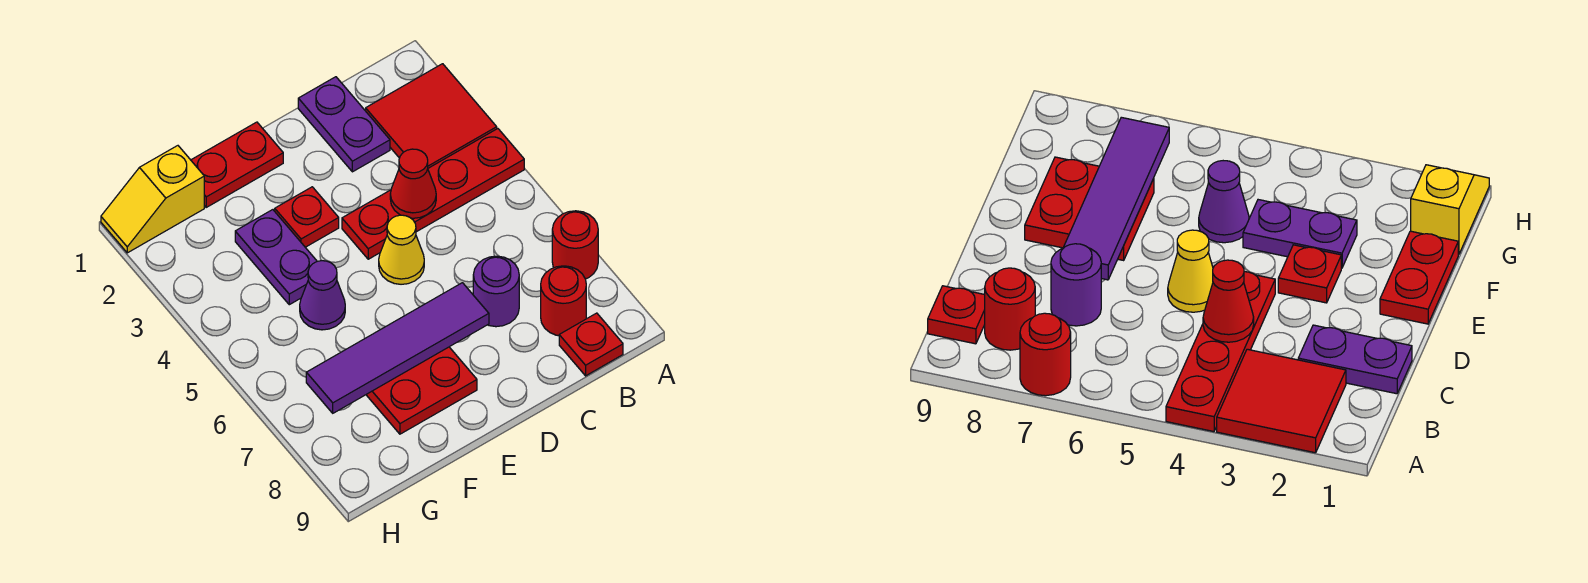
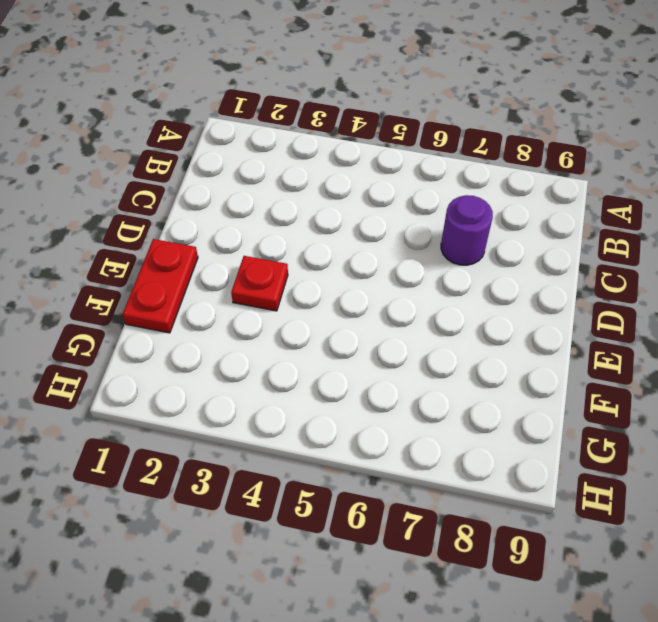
none -> red tile A2:B3 level 1
none -> red plate A4:D4 level 1
none -> red round brick A7 level 1

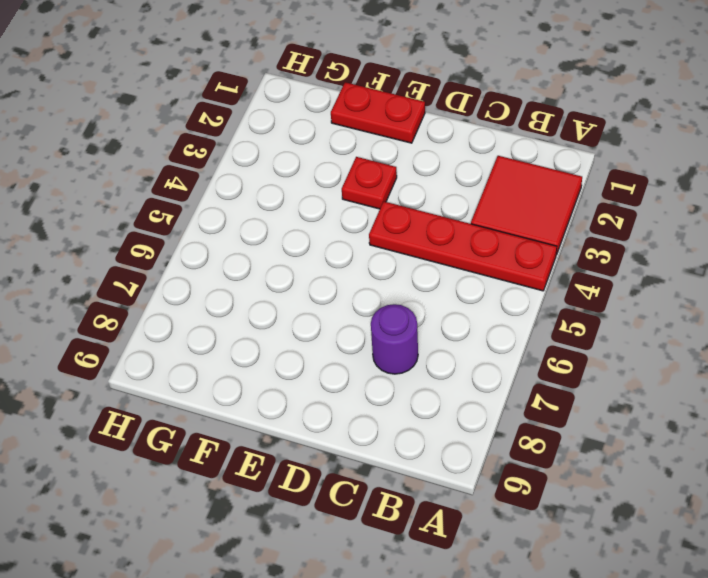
none -> red round brick A7 level 1
none -> red round brick B8 level 1
none -> red plate B9 level 1

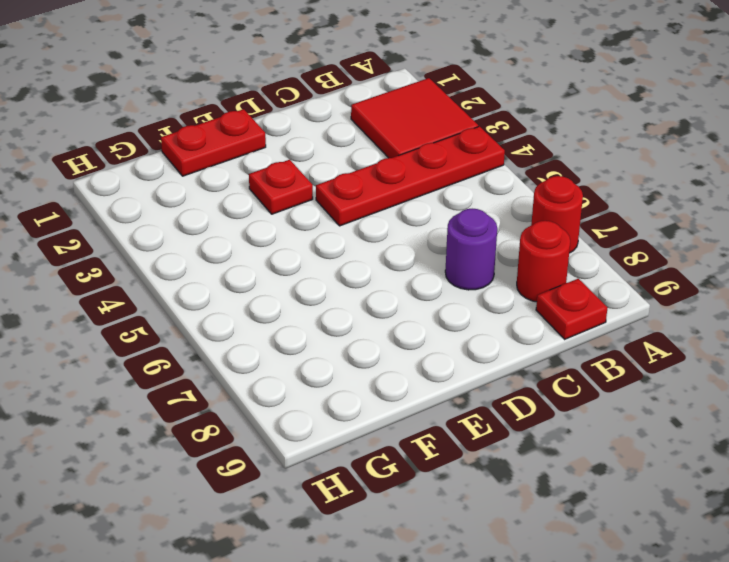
none -> purple plate C1:C2 level 1
none -> yellow cone D5 level 1
none -> red plate E7:F8 level 1

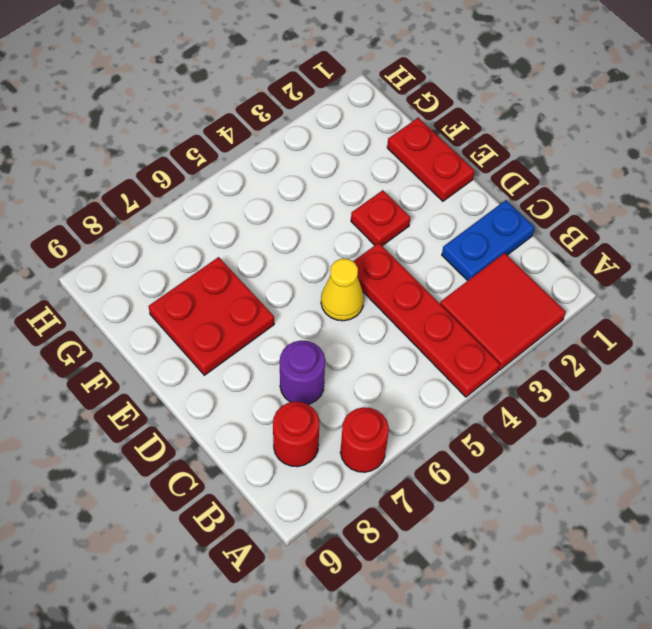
blue plate C1:C2 level 1 -> purple plate C1:C2 level 1
none -> red plate B9 level 1
none -> purple plate F3:F4 level 1
none -> purple cone F5 level 1

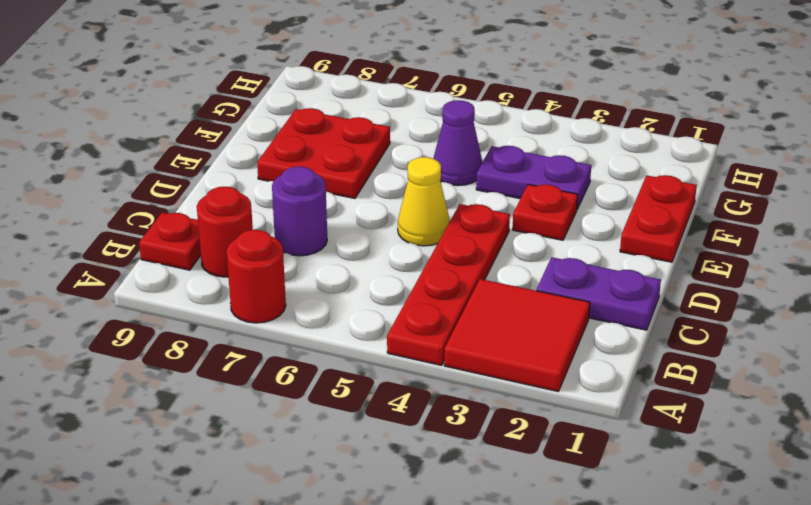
none -> yellow slope G1:H1 level 1 top G
none -> red cone C4 level 2
none -> purple tile D7:G7 level 2

